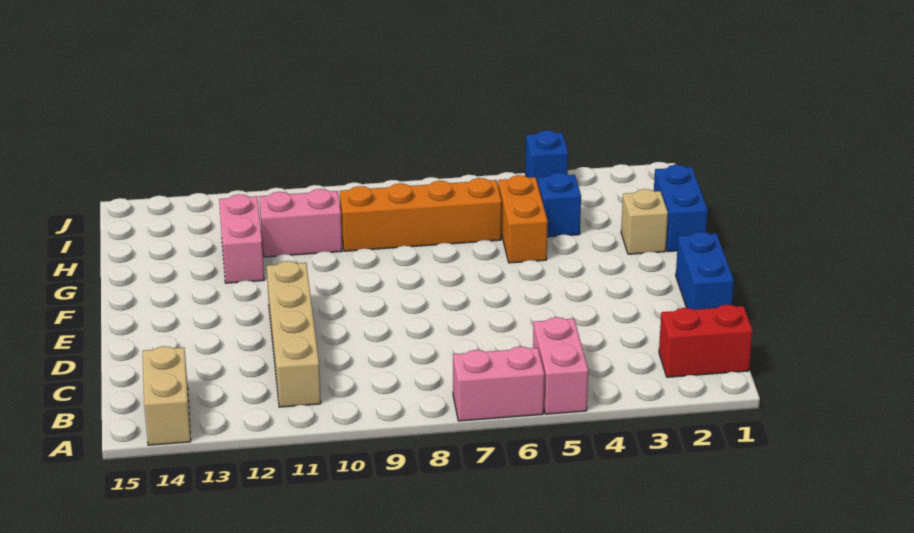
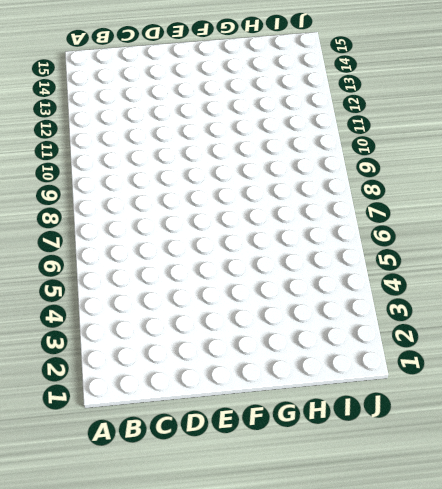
none -> pink brick A5:B5 level 1
none -> pink brick A6:A7 level 1
none -> tan brick A14:B14 level 1

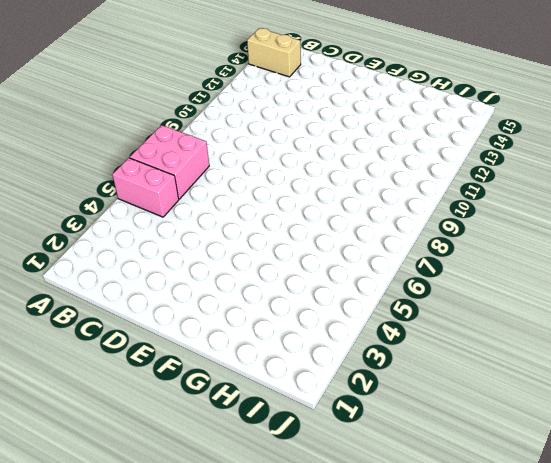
pink brick A6:B7 level 1 -> pink brick A6:A7 level 1
none -> red brick B1:B2 level 1
none -> tan brick B11:E11 level 1
none -> blue brick D1:E1 level 1

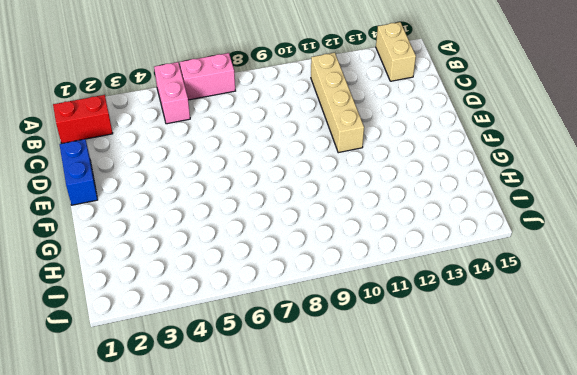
none -> blue brick G1:H1 level 1
none -> tan brick G2 level 1
none -> orange brick G5:H5 level 1

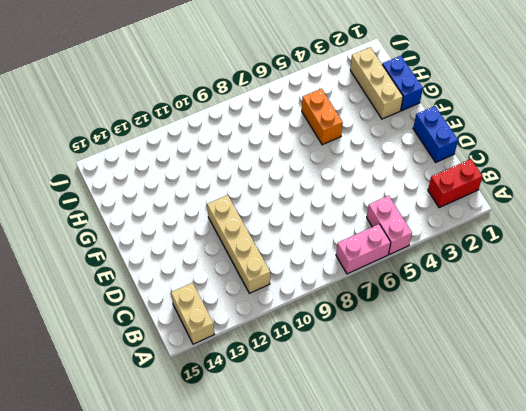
tan brick G2:I2 level 1 -> tan brick G2 level 1
none -> pink brick G12:H12 level 1
none -> blue brick H4 level 1
none -> orange brick H6:H9 level 1

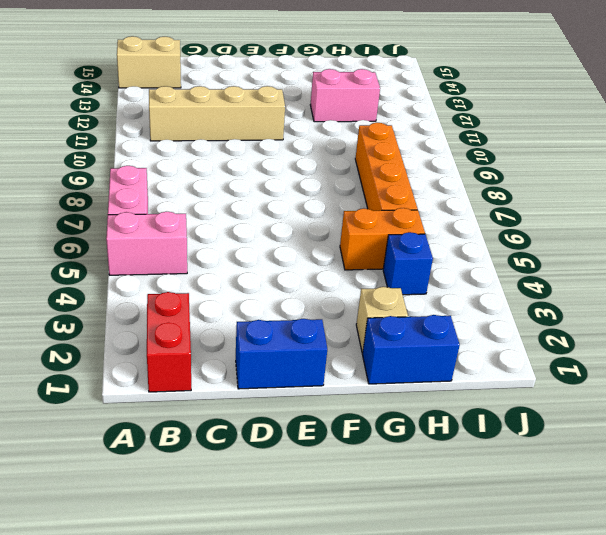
none -> pink brick H10:H11 level 1
none -> blue brick J4 level 1

